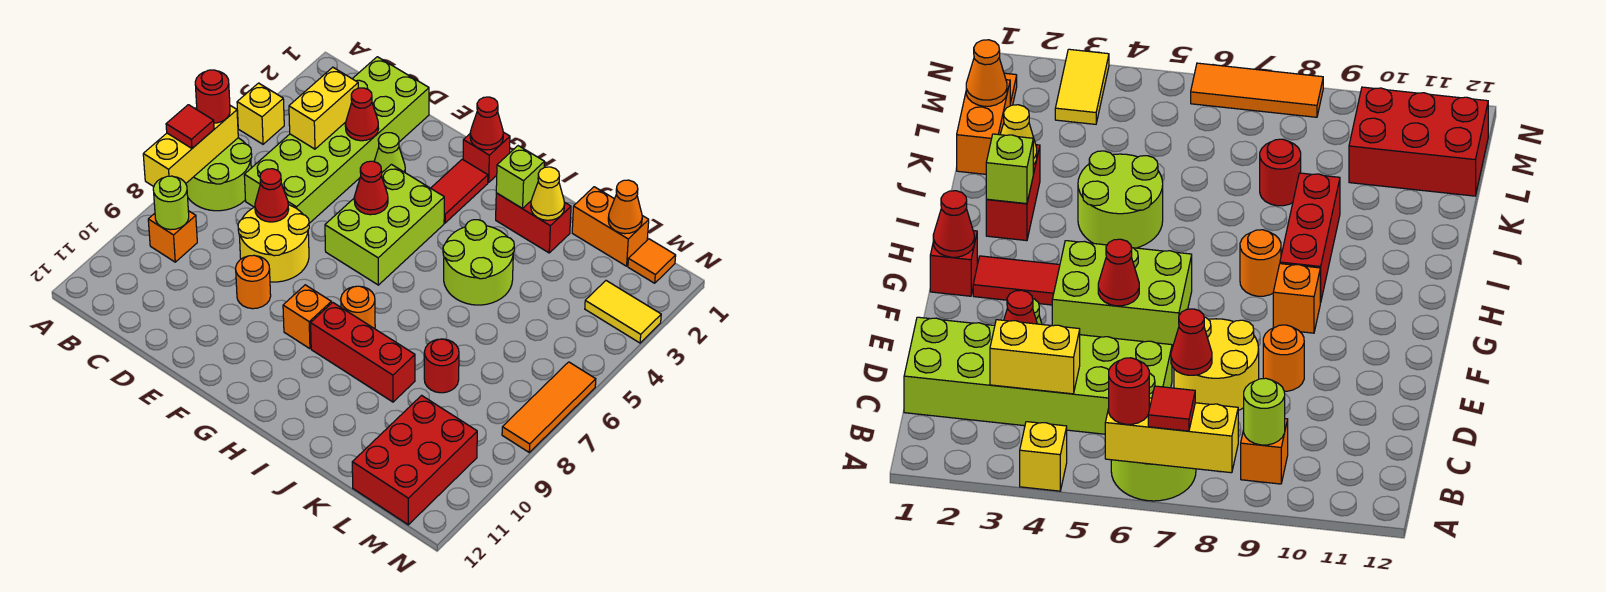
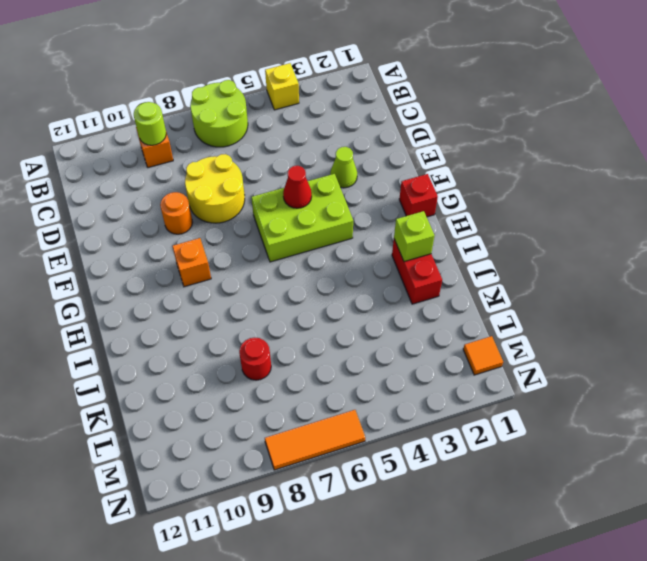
none -> lime brick C1:D6 level 1
none -> red tile G2:G3 level 1
none -> orange round brick H8 level 1
none -> red brick H9:J9 level 1

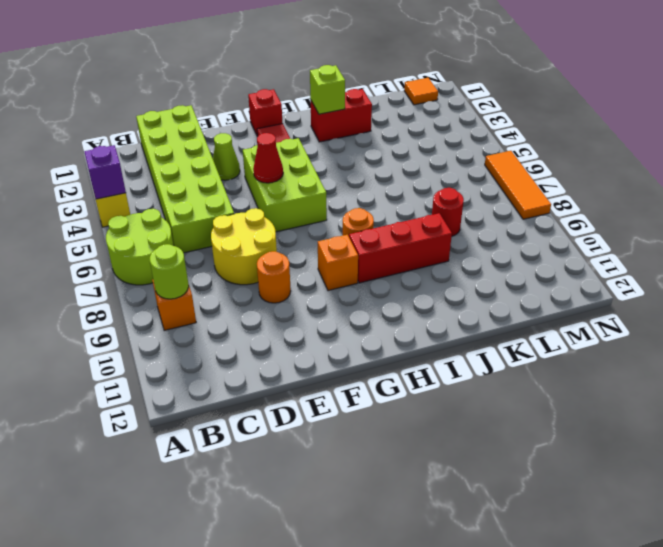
purple brick A4 level 2 -> none
none -> lime round brick I4:J5 level 1
none -> orange brick K1:L1 level 1
none -> red brick L10:M12 level 1
none -> yellow tile M3:N3 level 1

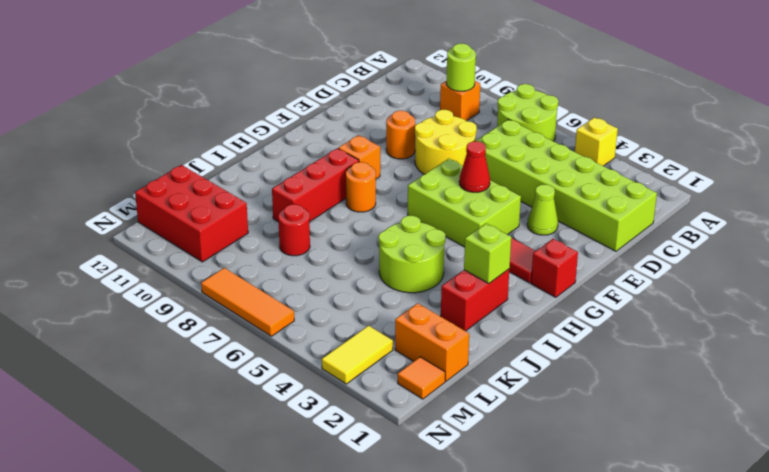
orange brick L1:L2 level 1 -> orange brick K1:L1 level 1
none -> yellow brick A6:A8 level 2
none -> yellow brick C3:C4 level 2
none -> red cone D3 level 2
none -> red cone D7 level 2

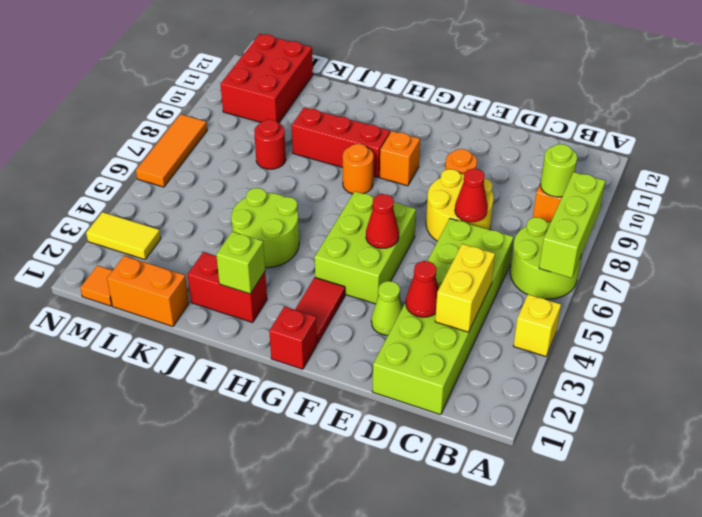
lime brick A6:A8 level 2 -> yellow brick A6:A8 level 2
none -> red cone G1 level 2
none -> yellow cone J2 level 2
none -> orange cone L1 level 2
none -> red round brick A6 level 3

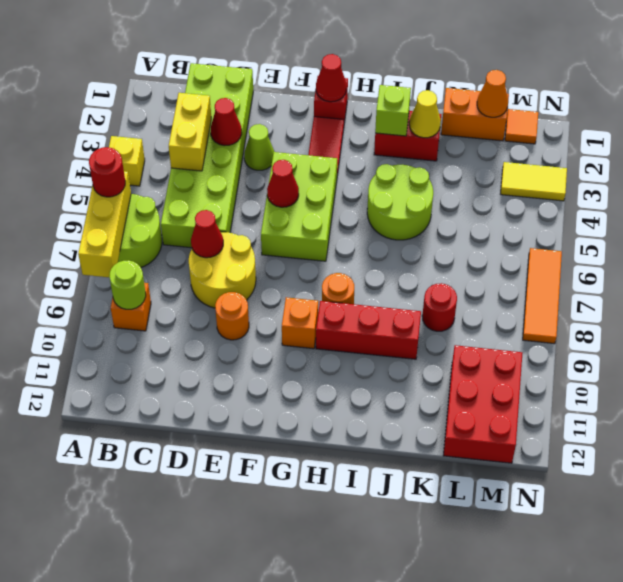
none -> red tile A7 level 3

